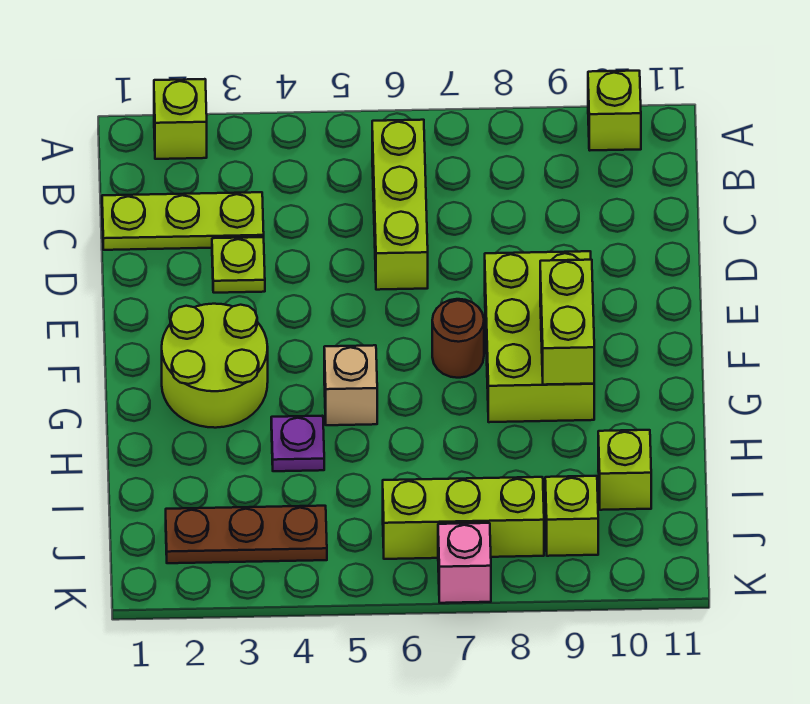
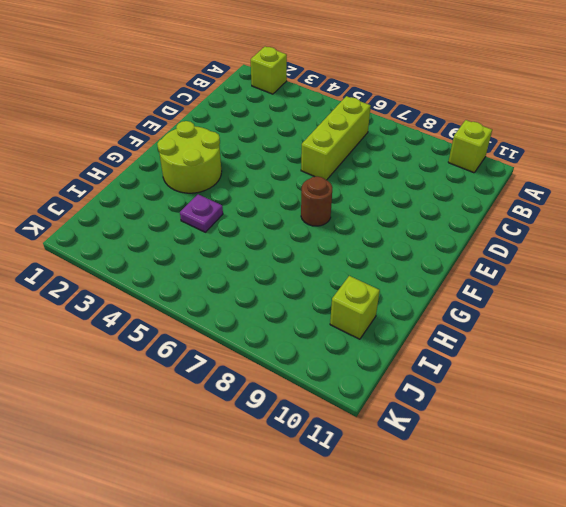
none -> lime plate C1:C3 level 1
none -> lime plate D3 level 1
none -> lime brick E8:G9 level 1

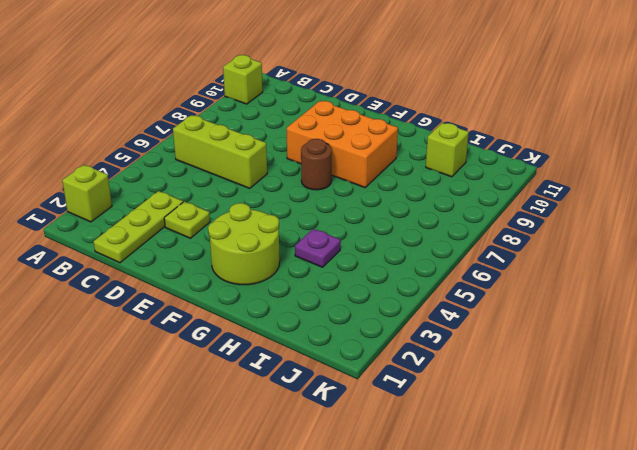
orange brick E8:G9 level 1 -> lime brick E8:G9 level 1
none -> tan brick G5 level 1
none -> brown plate J2:J4 level 1
none -> lime brick J6:J8 level 1

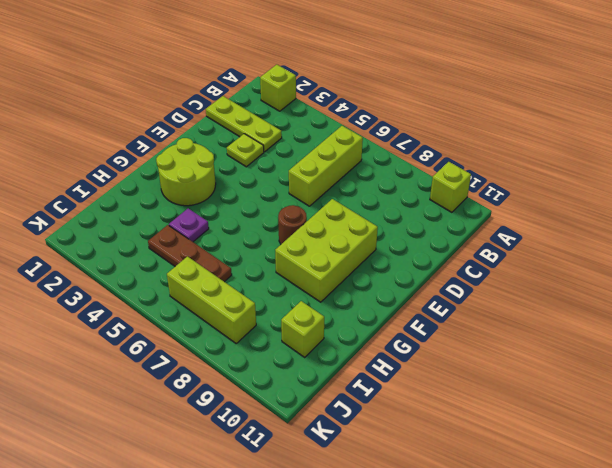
brown plate I4:I6 level 1 -> brown plate J2:J4 level 1
none -> tan brick G5 level 1
none -> lime brick J9 level 1
none -> pink brick K7 level 1

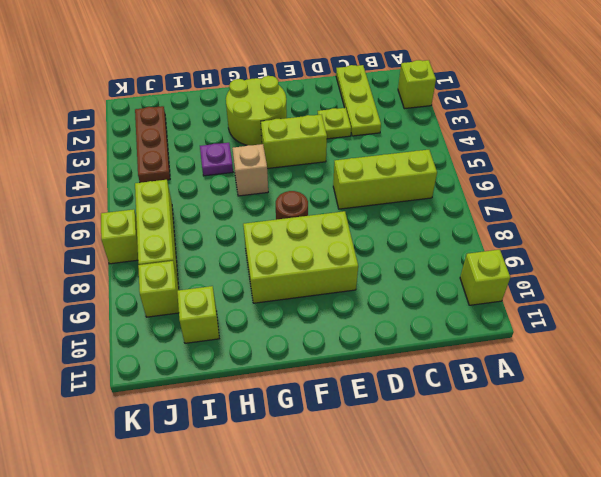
lime brick E4:F4 level 1 -> lime brick F9:G9 level 2
lime brick K7 level 1 -> pink brick K7 level 1

